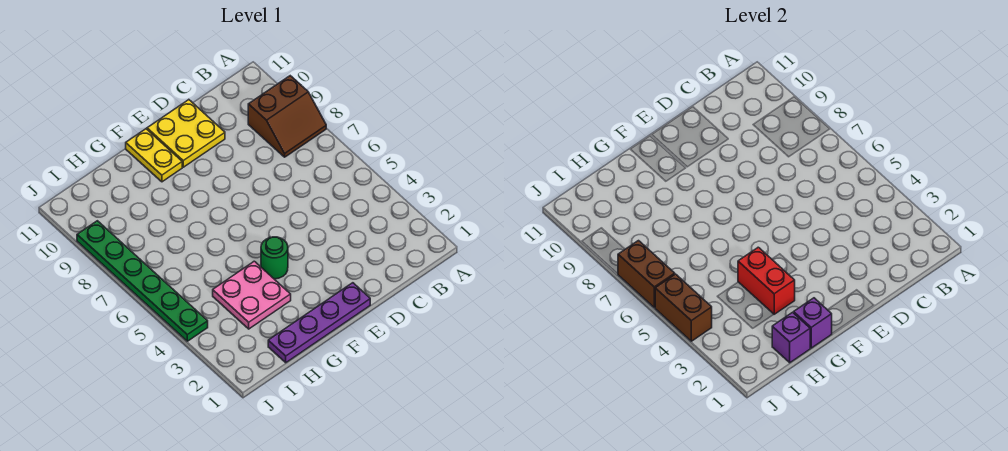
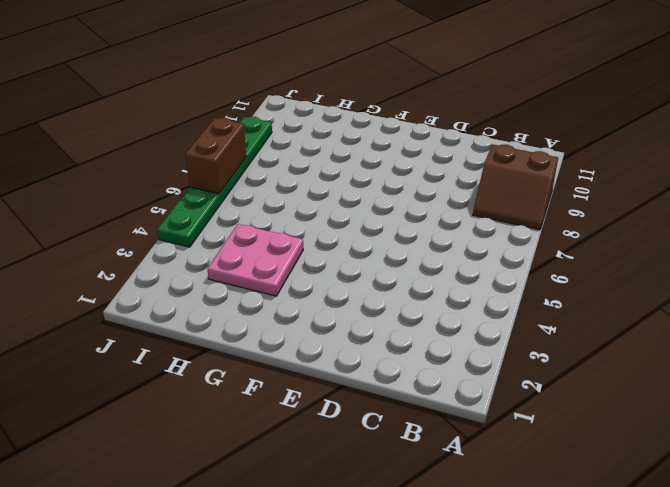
none -> yellow plate D10:E11 level 1
none -> purple plate E1:H1 level 1
none -> green round brick F4 level 1

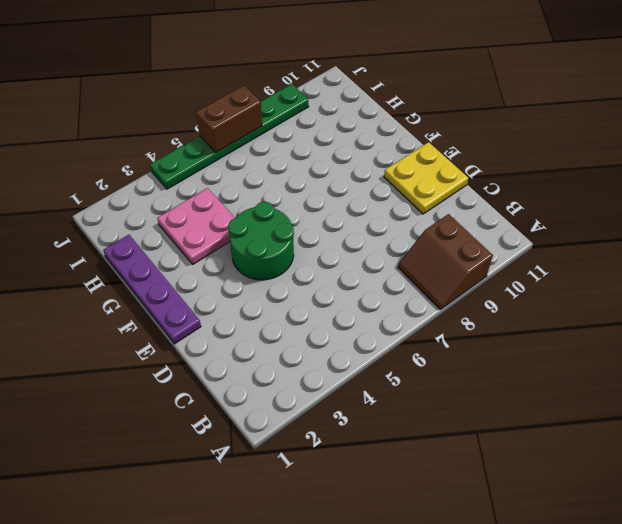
green round brick E4:F5 level 1 -> green round brick F4 level 1
none -> yellow plate F10:F11 level 1
none -> purple brick G1 level 2
none -> red brick G3:G4 level 2

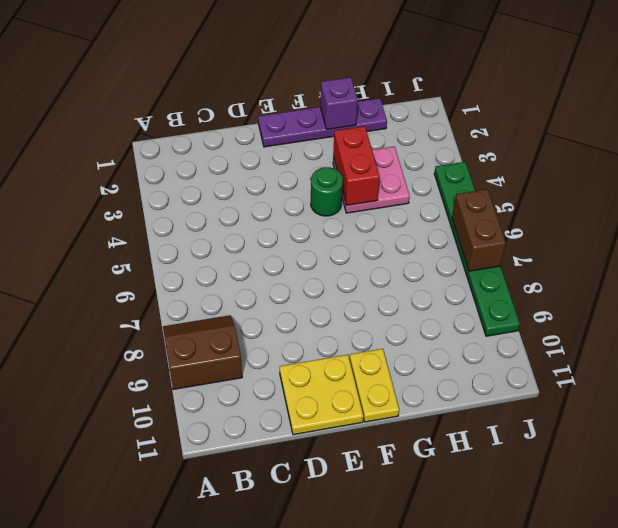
none -> purple brick H1 level 2
none -> brown brick J4:J5 level 2

